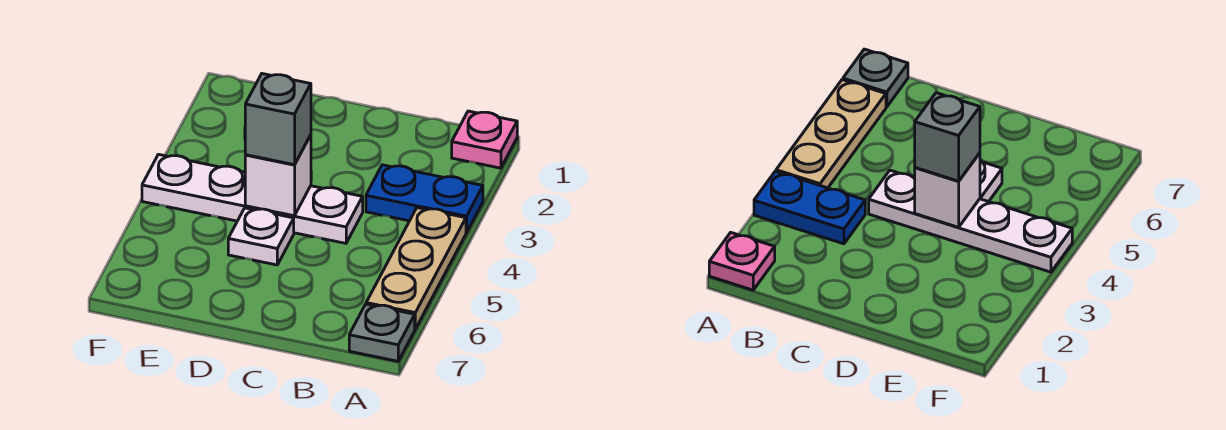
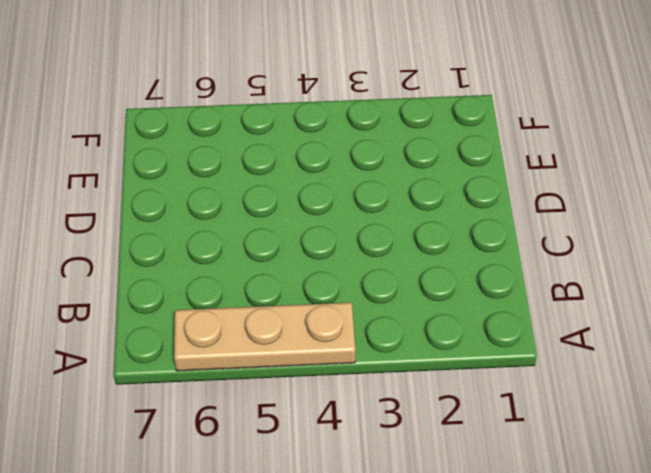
none -> pink plate A1 level 1
none -> blue plate A3:B3 level 1

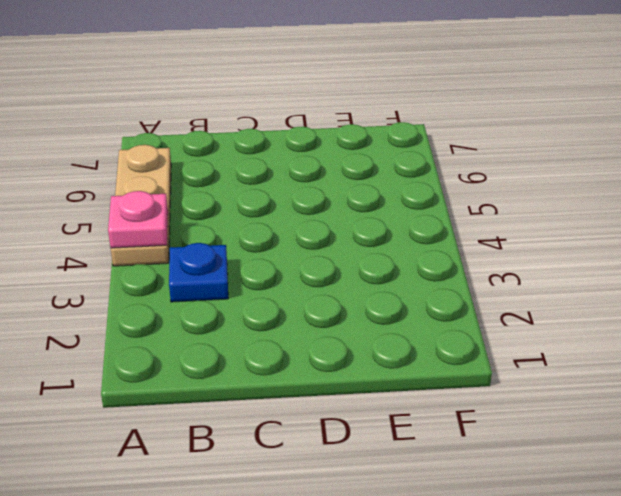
pink plate A4 level 2 -> pink plate A1 level 1
blue plate B3 level 1 -> blue plate A3:B3 level 1
none -> grey plate A7 level 1
none -> white plate C4:F4 level 1

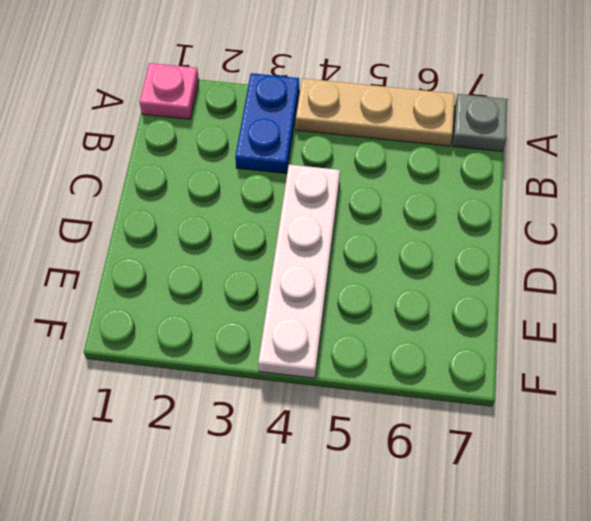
none -> white plate D5 level 1
none -> white brick D4 level 2

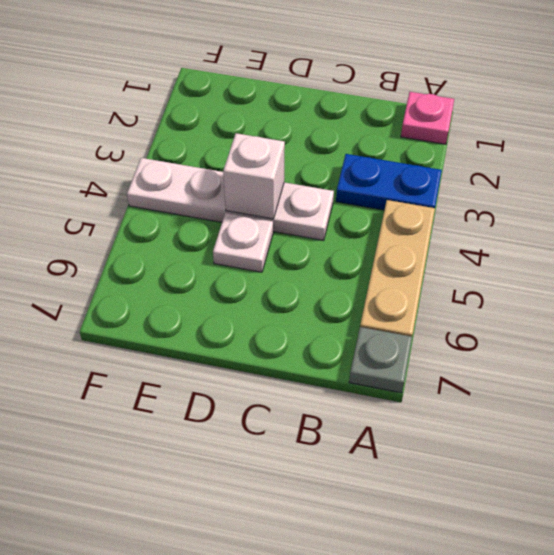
none -> grey brick D4 level 3

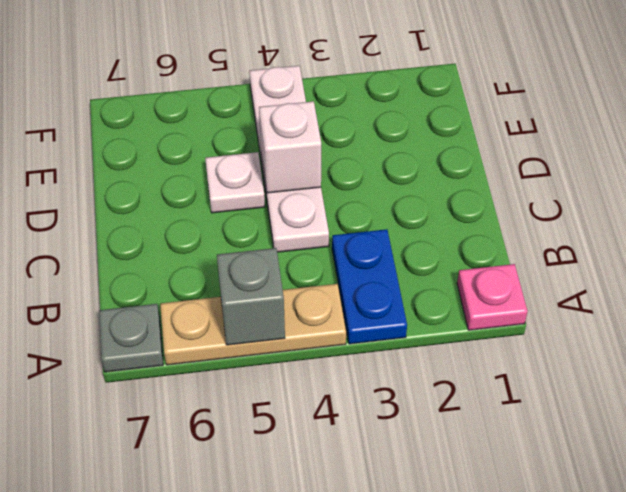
grey brick A5 level 2 -> grey brick D4 level 3

